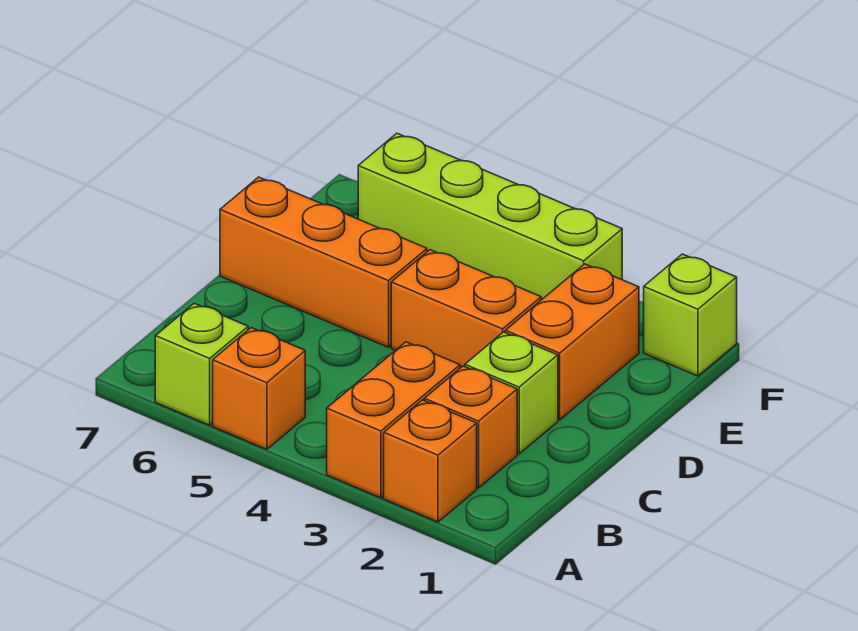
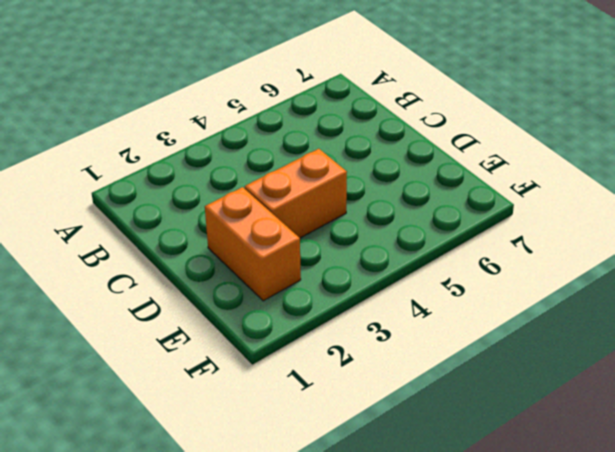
none -> orange brick A2 level 1
none -> orange brick A3:B3 level 1

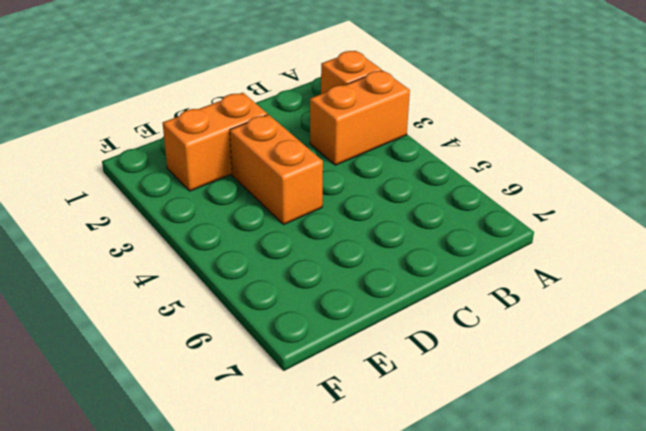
none -> orange brick A5 level 1
none -> lime brick A6 level 1

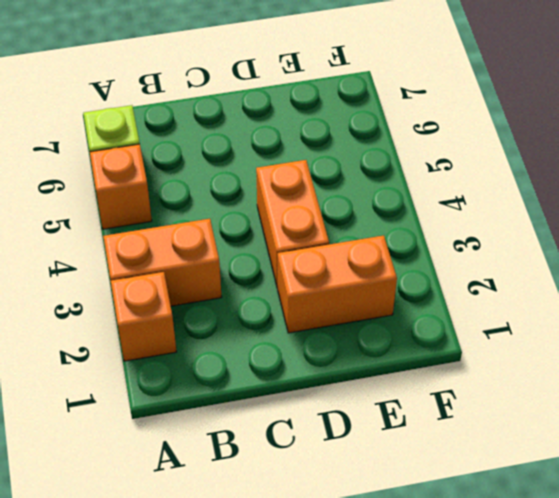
none -> orange brick B2 level 1
none -> lime brick C2 level 1

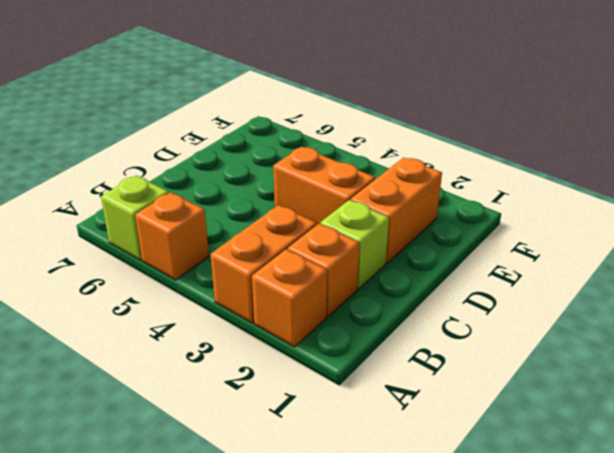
none -> orange brick D5:D7 level 1
none -> lime brick F1 level 1

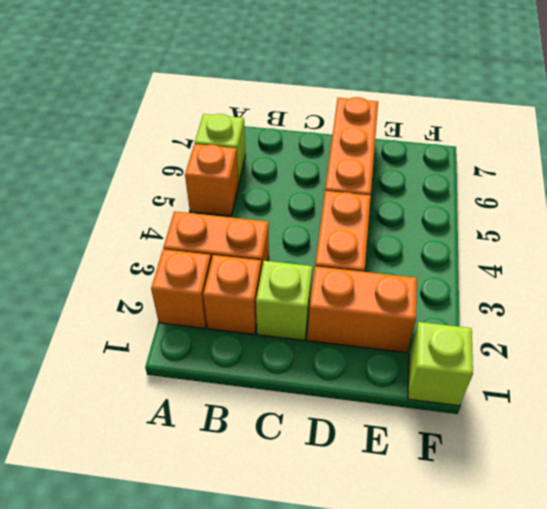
none -> lime brick F3:F6 level 1

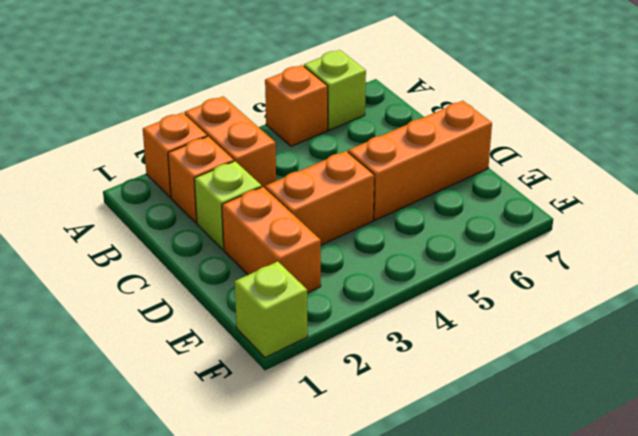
none -> lime brick F3:F6 level 1

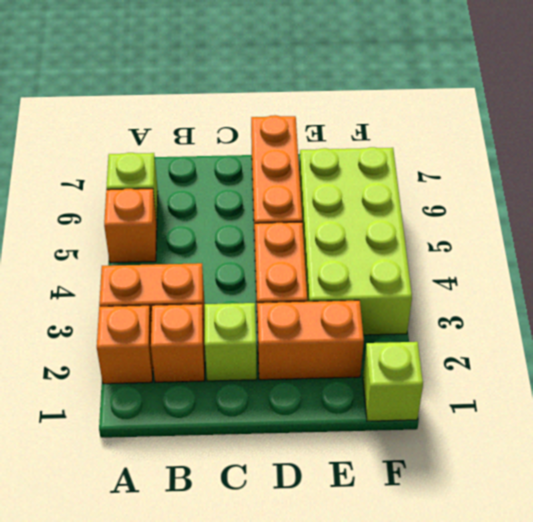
lime brick E3:F6 level 1 -> lime brick F3:F6 level 1

